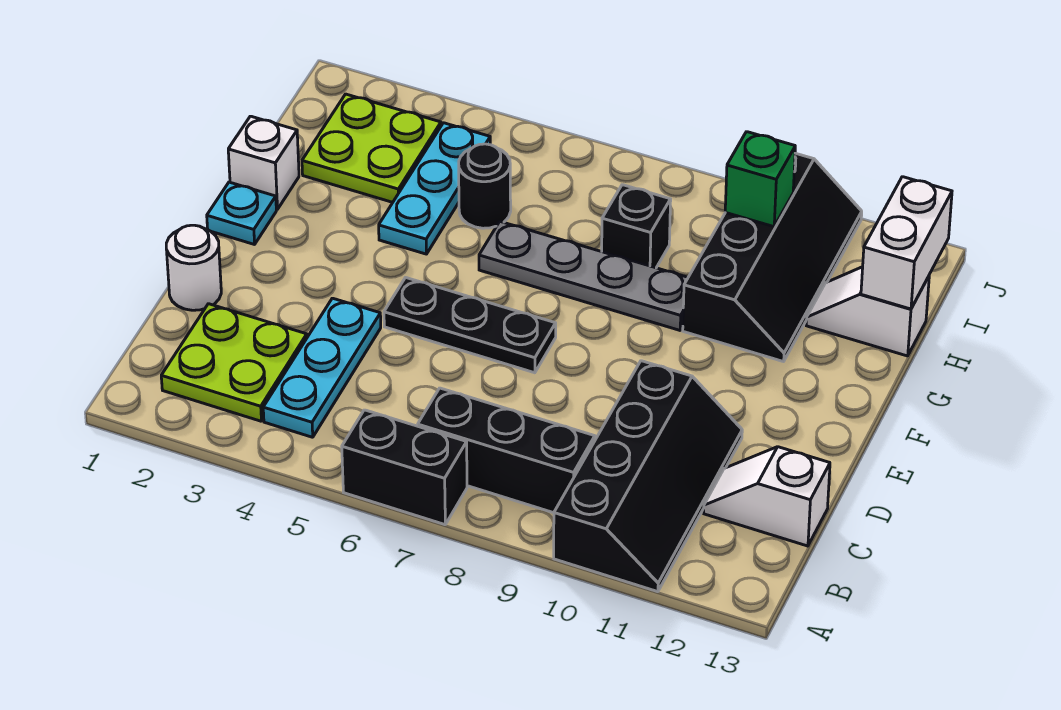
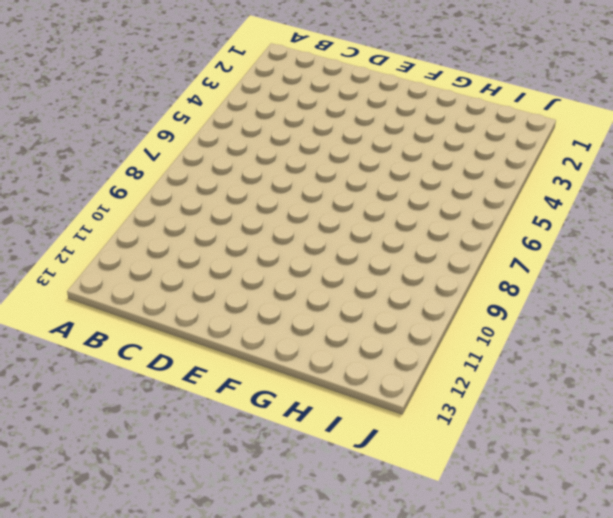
none -> black brick A6:A7 level 1
none -> black slope A10:D11 level 1 top 10
none -> lime plate B2:C3 level 1

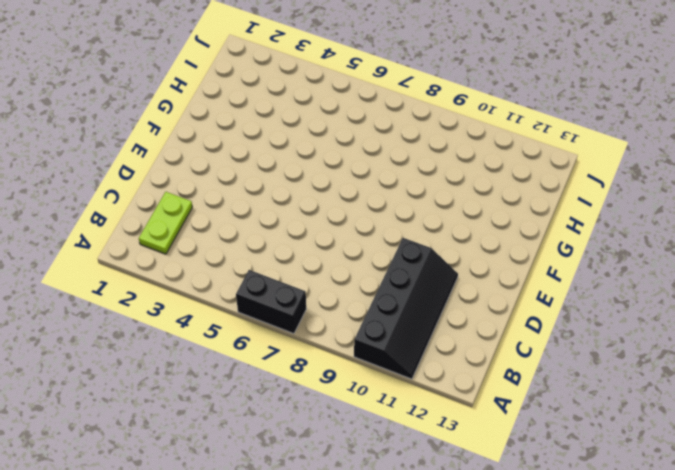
lime plate B2:C2 level 1 -> lime plate B2:C3 level 1
none -> cyan plate B4:D4 level 1
none -> black brick B7:B9 level 1
none -> white slope C12:C13 level 1 top 13

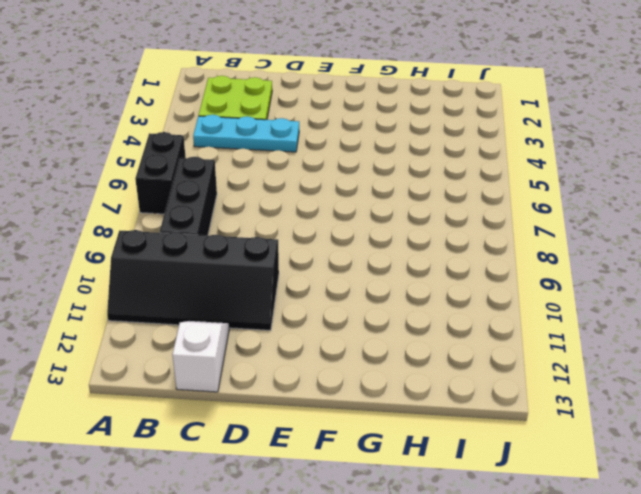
none -> white round brick D1 level 1
none -> black plate E5:E7 level 1
none -> cyan plate F1 level 1

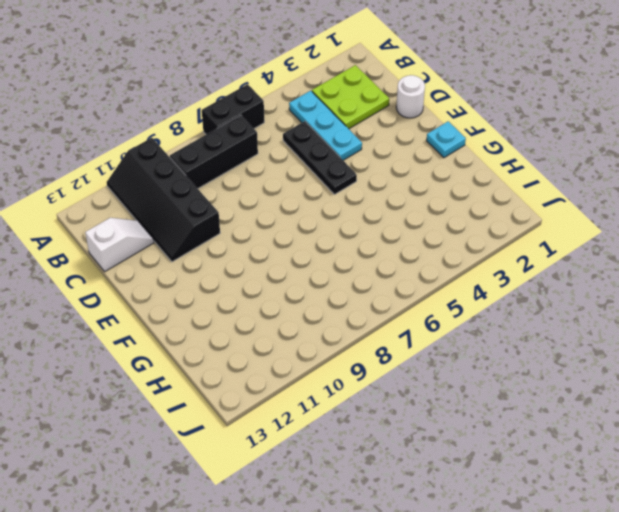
black plate C5:E5 level 1 -> black plate E5:E7 level 1
none -> white brick G1 level 1
none -> cyan plate G4:I4 level 1
none -> grey plate G6:G9 level 1

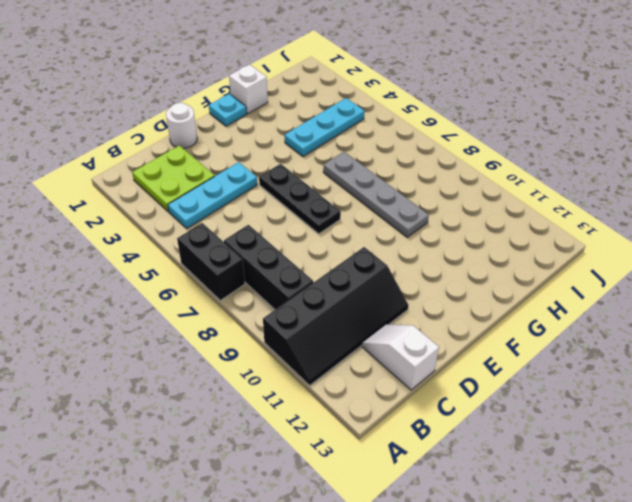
none -> black slope G10:J11 level 1 top 10
none -> lime plate H2:I3 level 1
none -> black round brick H5 level 1

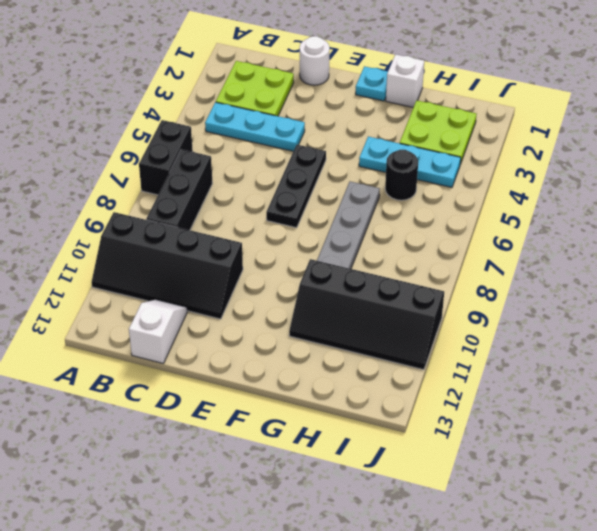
none -> black brick H8 level 1
none -> white slope H12:H13 level 1 top 13
none -> white brick H13:I13 level 2

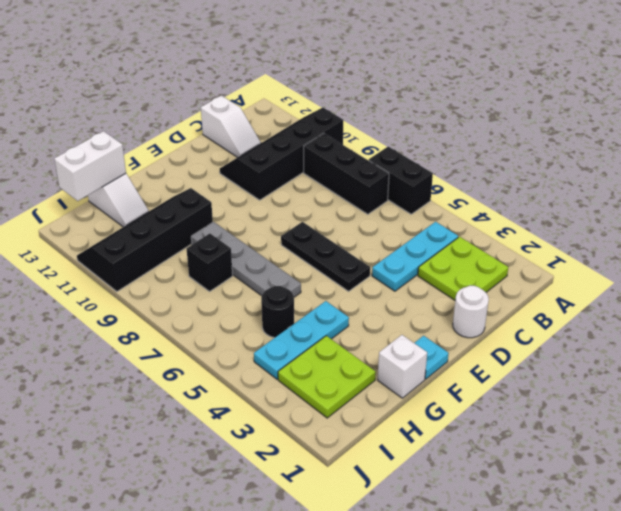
none -> green brick I10 level 2

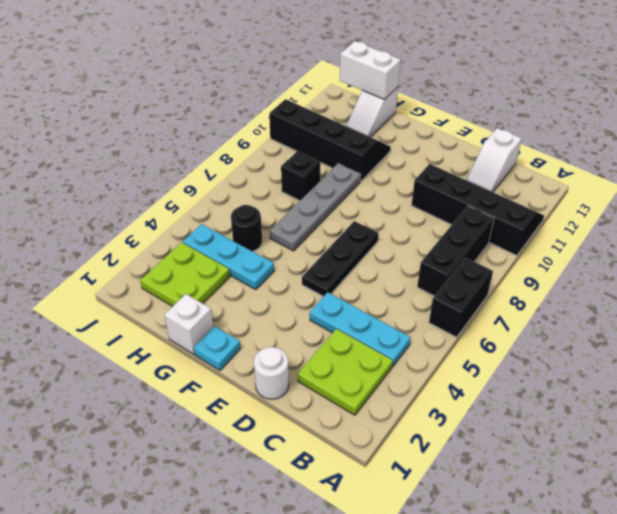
none -> green brick I10 level 2

